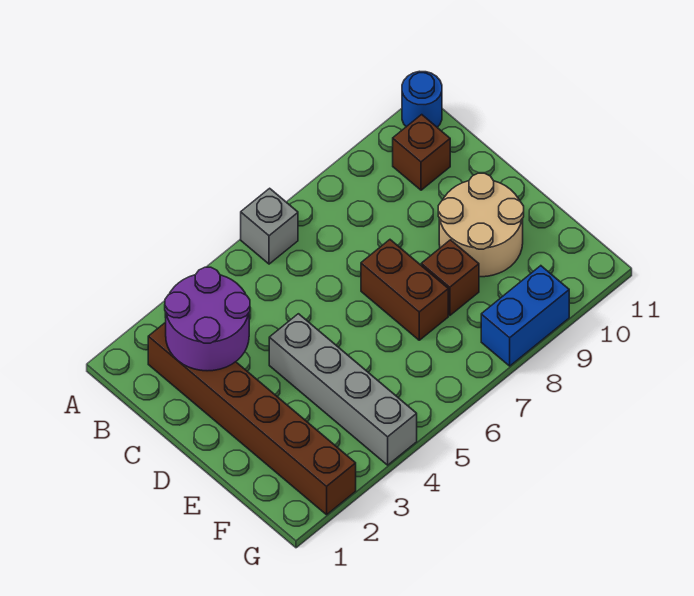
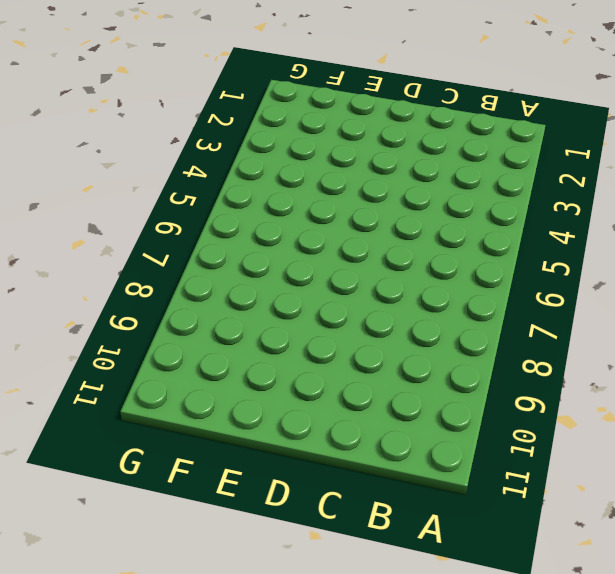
none -> grey brick A6 level 1
none -> blue round brick A11 level 1

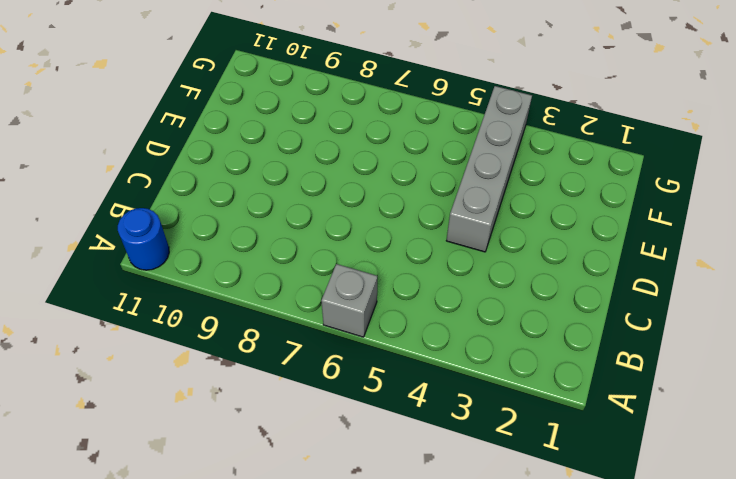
none -> brown brick B2:G2 level 1
none -> brown brick B10 level 1

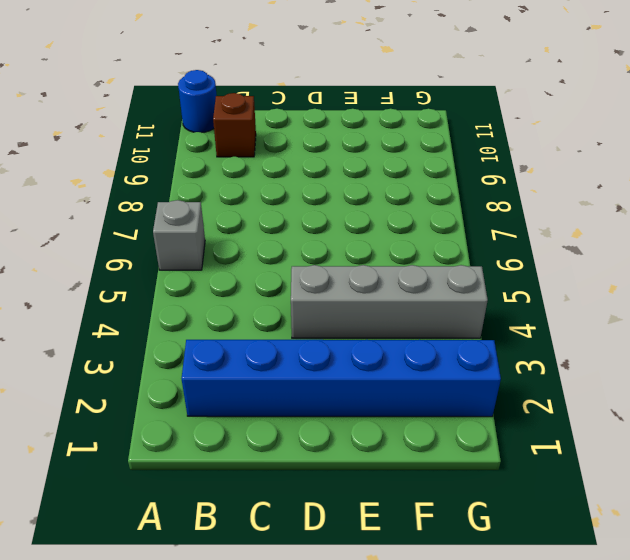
blue brick B2:G2 level 1 -> brown brick B2:G2 level 1
none -> brown brick D7:E7 level 1
none -> tan round brick D9:E10 level 1

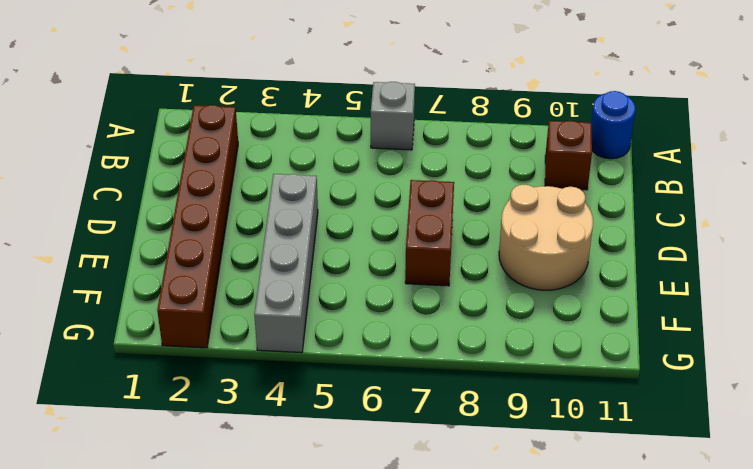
none -> brown brick E8 level 1
none -> blue brick G8:G9 level 1

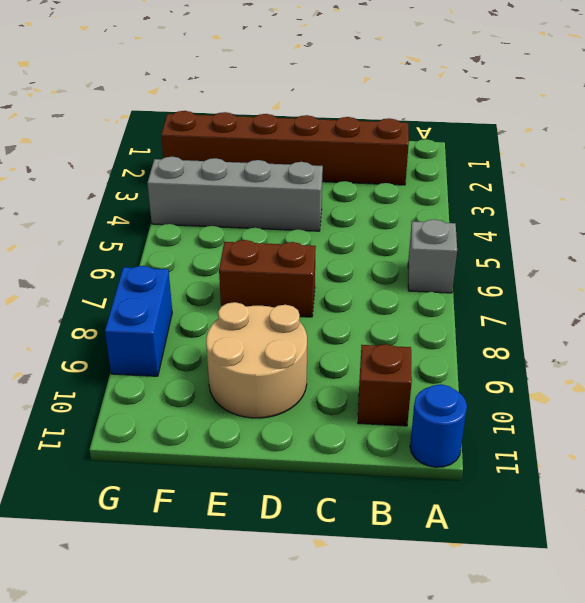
none -> brown brick E8 level 1
none -> purple round brick B2:C3 level 2

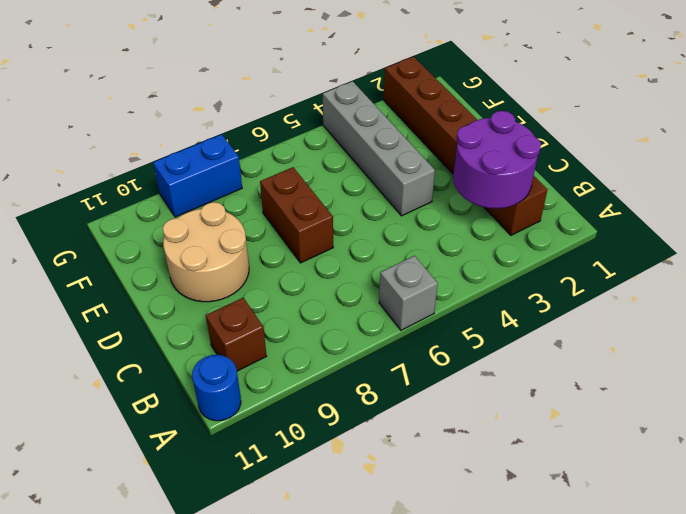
none -> brown brick E8 level 1

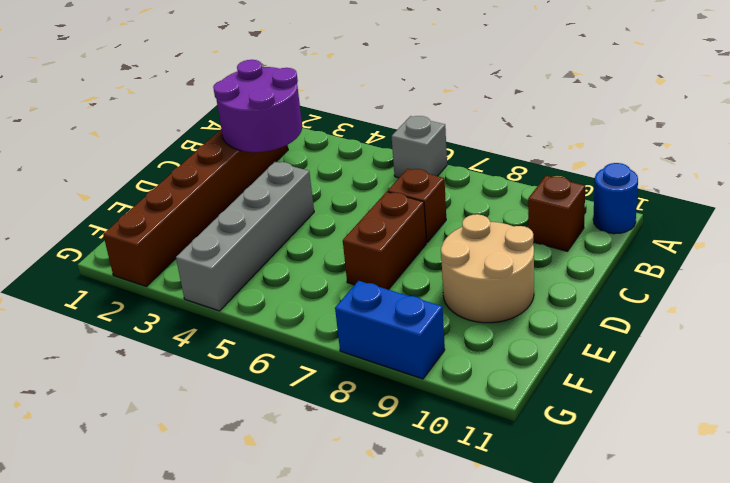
brown brick C7 level 1 -> brown brick E8 level 1

